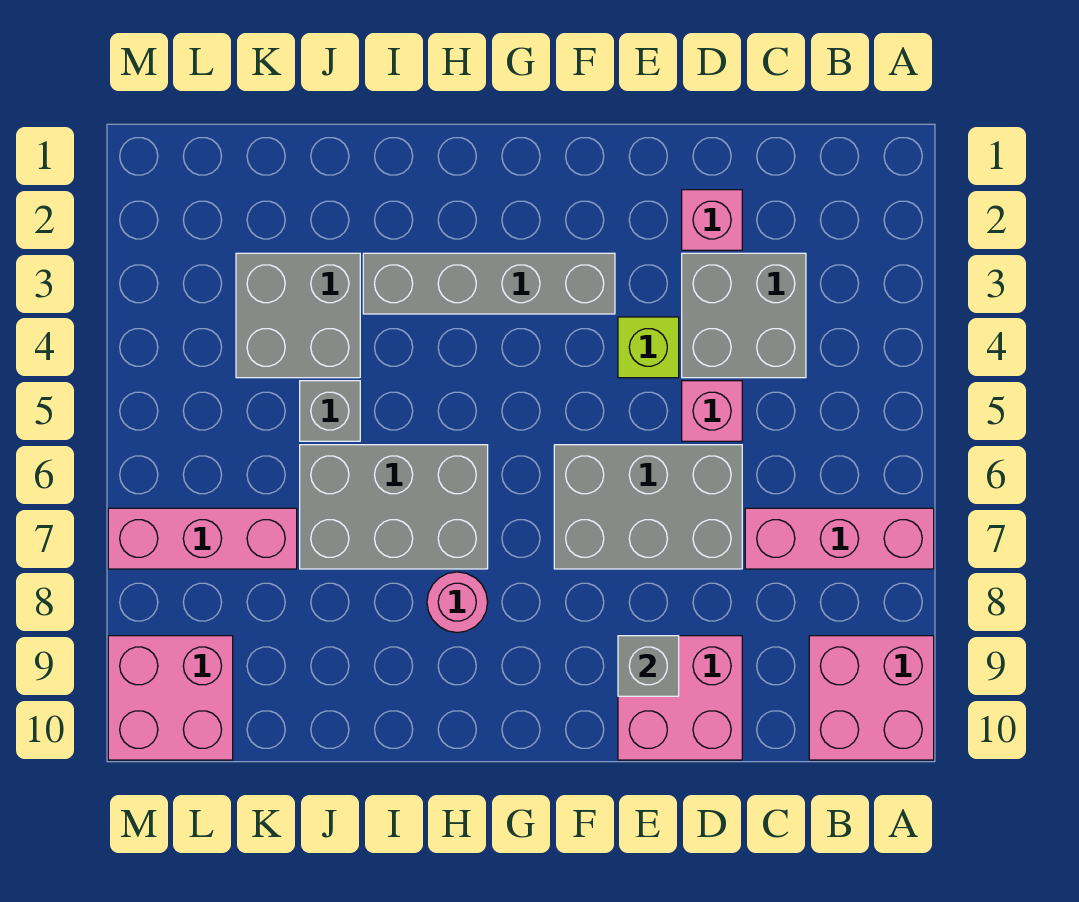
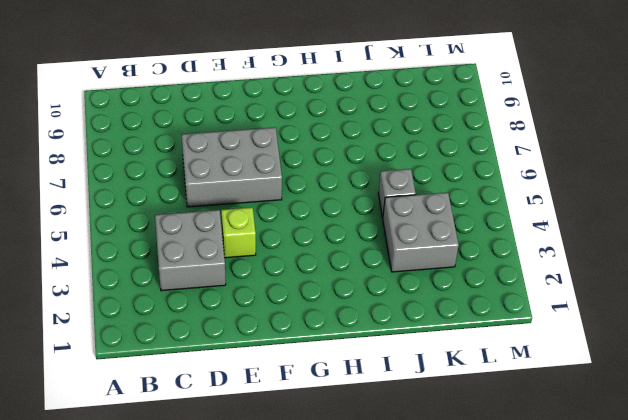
none -> pink brick A7:C7 level 1
none -> pink brick A9:B10 level 1
none -> pink brick D2 level 1

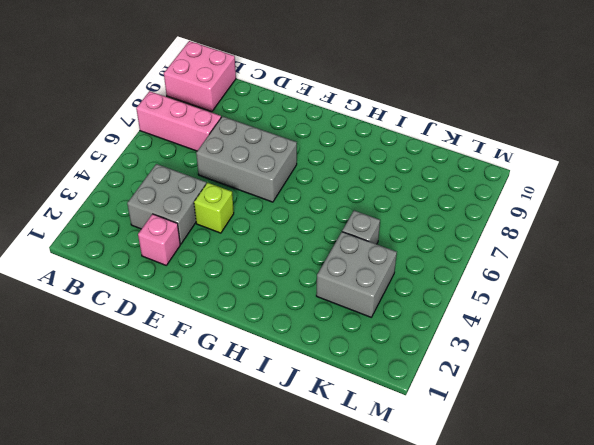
none -> pink brick D5 level 1
none -> pink brick D9:E10 level 1
none -> grey brick F3:I3 level 1

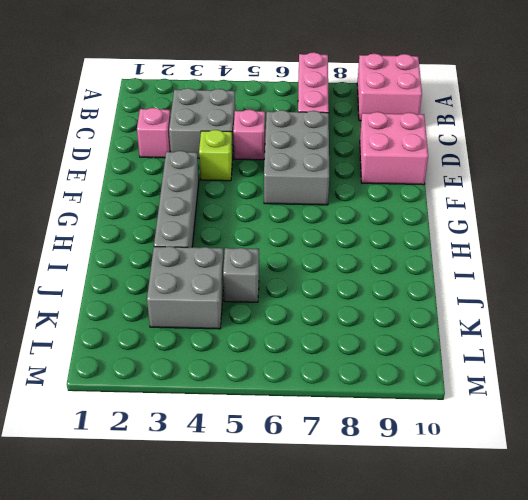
none -> grey brick H6:J7 level 1
none -> pink round brick H8 level 1
none -> pink brick K7:M7 level 1

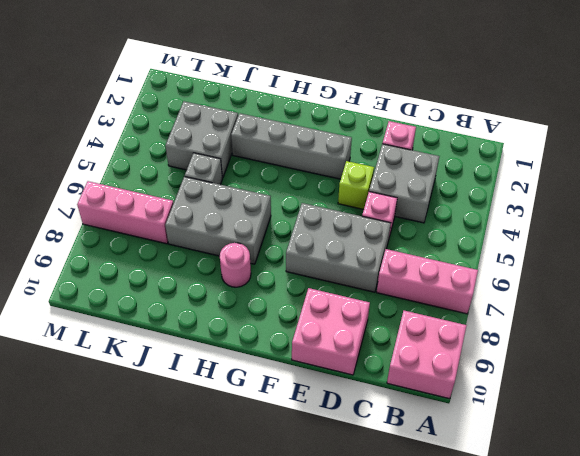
none -> pink brick L9:M10 level 1
none -> grey brick E9 level 2

